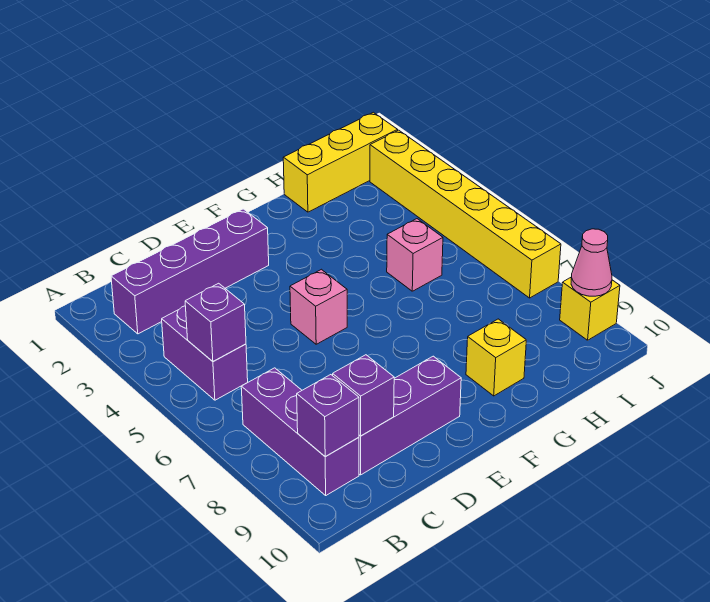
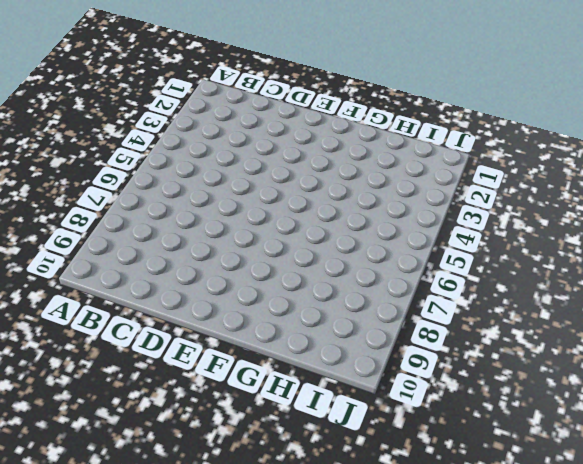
none -> purple brick B2:E2 level 1
none -> purple brick B4:B5 level 1
none -> purple brick B7:B9 level 1

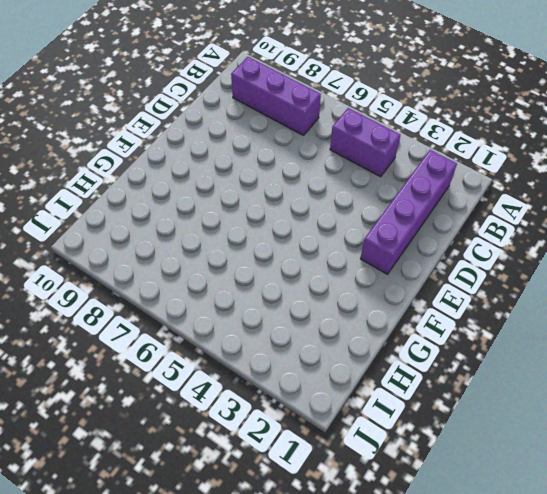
none -> purple brick C9:E9 level 1
none -> pink brick E5 level 1
none -> yellow brick G9 level 1

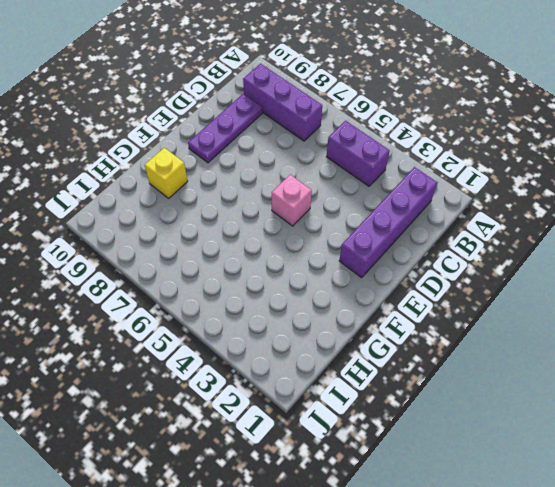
purple plate C9:E9 level 1 -> purple brick C9:E9 level 1
none -> yellow brick H1:J1 level 1
none -> pink brick H5 level 1
none -> yellow brick J2:J7 level 1

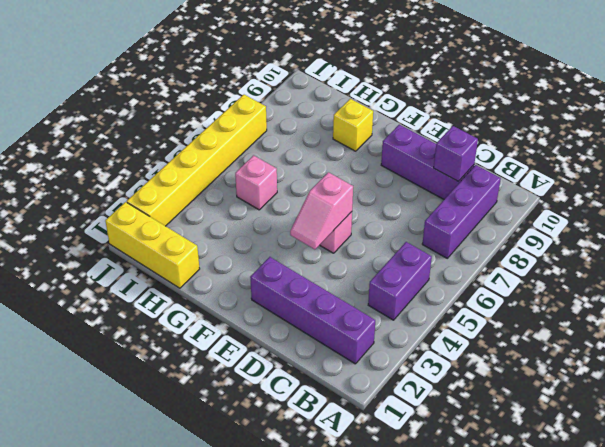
pink slope E4:E5 level 2 top 5 -> none
none -> yellow brick J9 level 1
none -> purple brick B5 level 2
none -> purple brick B9 level 2

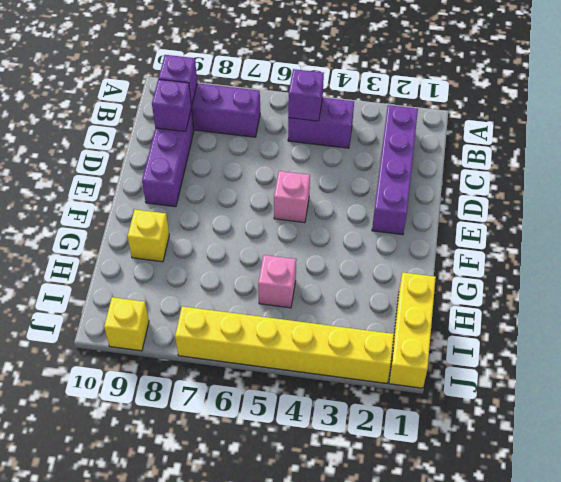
none -> pink cone J9 level 2

